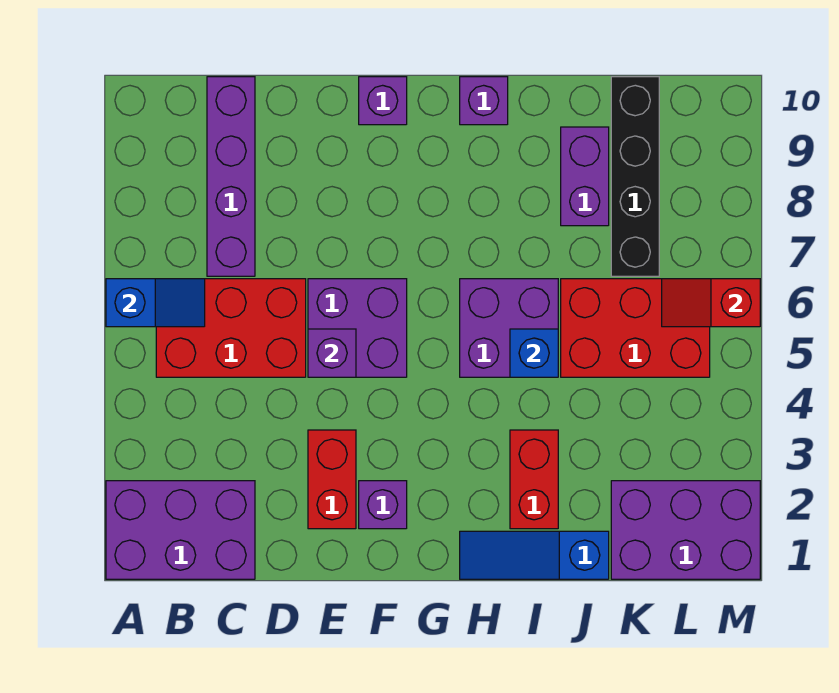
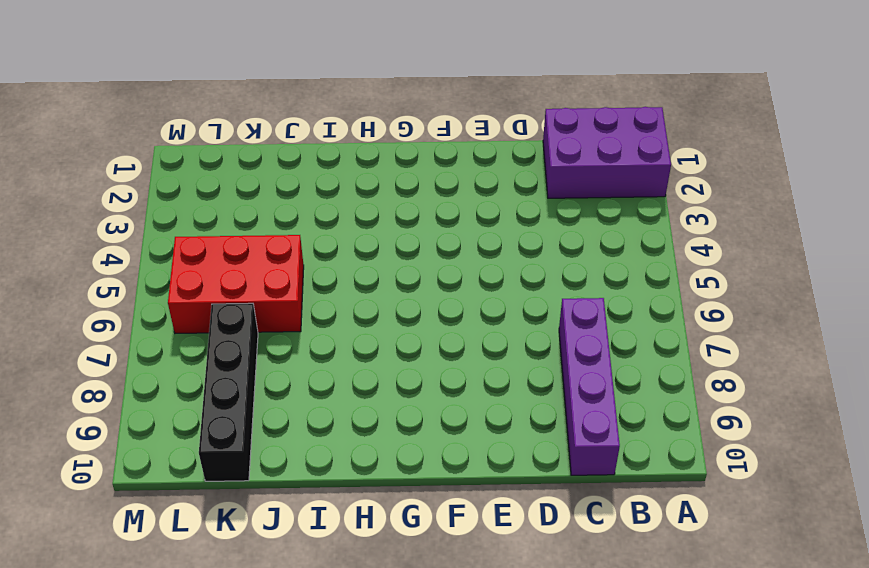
none -> red brick B5:D6 level 1
none -> red brick E2:E3 level 1
none -> purple brick E5:F6 level 1

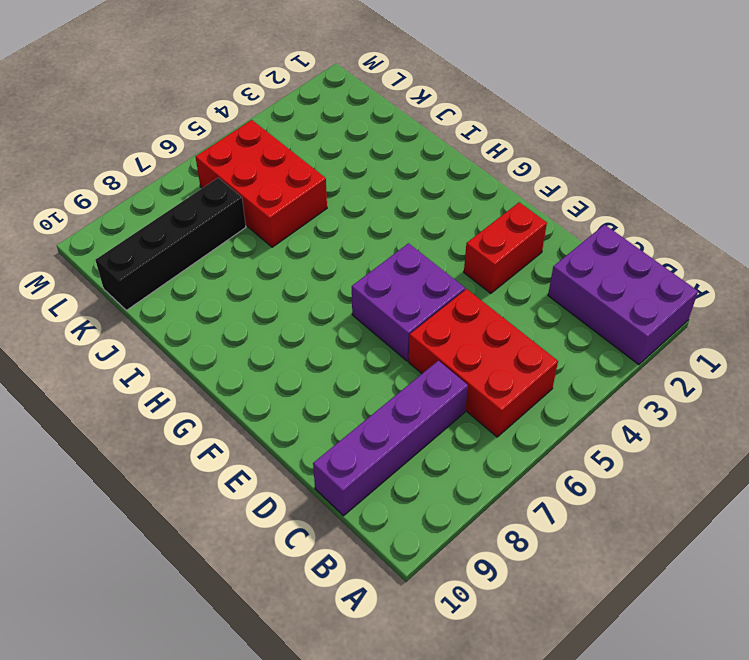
none -> purple brick F2 level 1
none -> purple brick F10 level 1
none -> blue slope H1:J1 level 1 top J

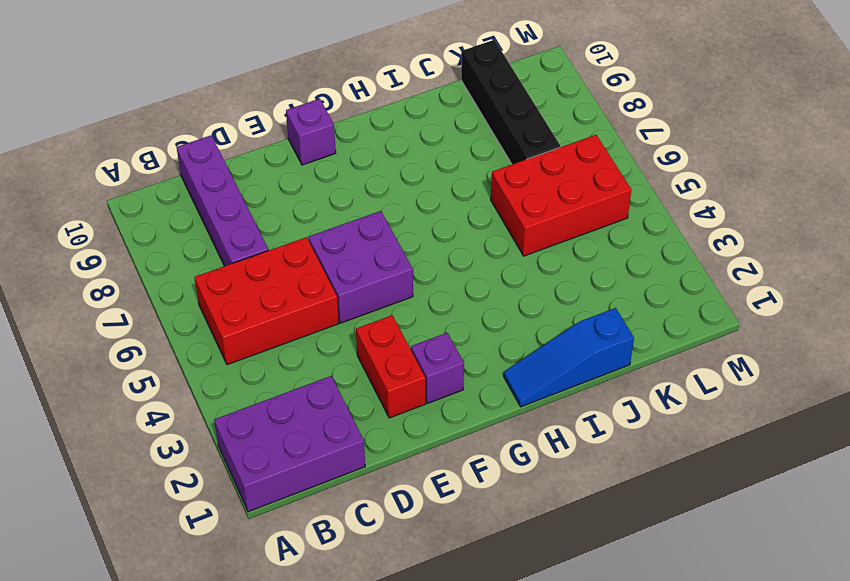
none -> purple brick H5:I6 level 1
none -> purple brick H10 level 1
none -> red brick I2:I3 level 1

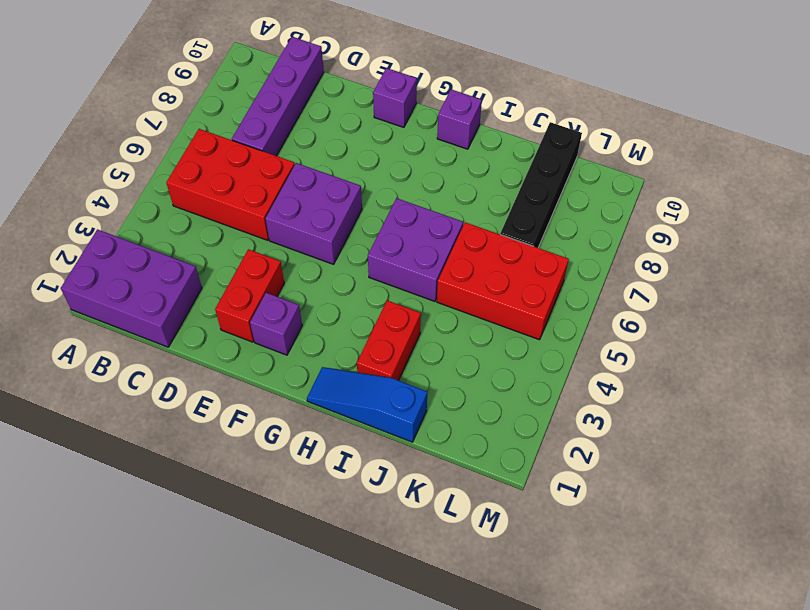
none -> purple brick J8:J9 level 1
none -> purple brick K1:M2 level 1
none -> blue slope A6:B6 level 2 top A

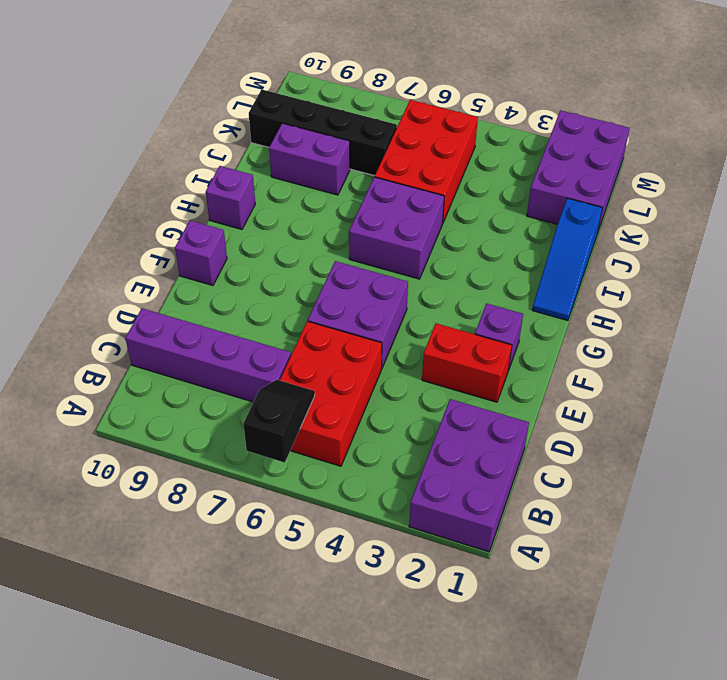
black slope A6:B6 level 2 top A -> blue slope A6:B6 level 2 top A
none -> red brick I2:I3 level 1
none -> purple brick E5 level 2
none -> blue brick I5 level 2

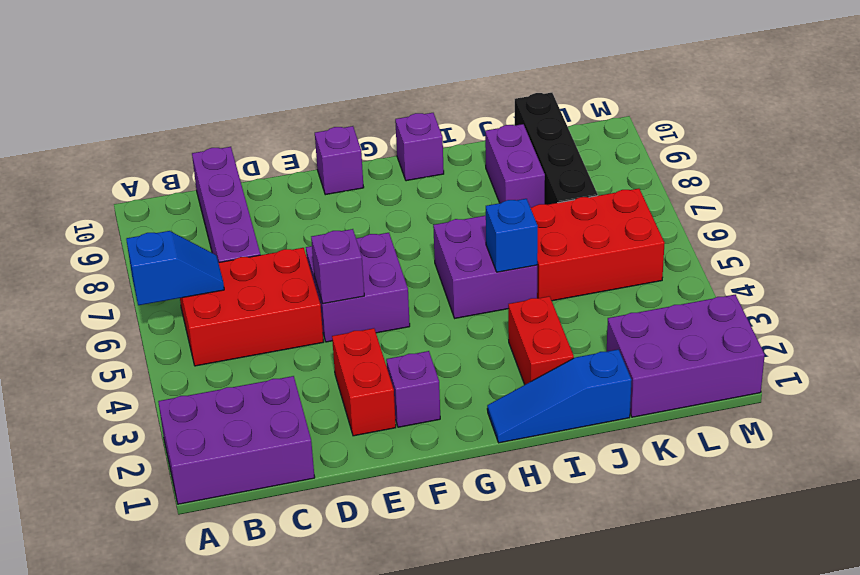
none -> red slope L6:M6 level 2 top M

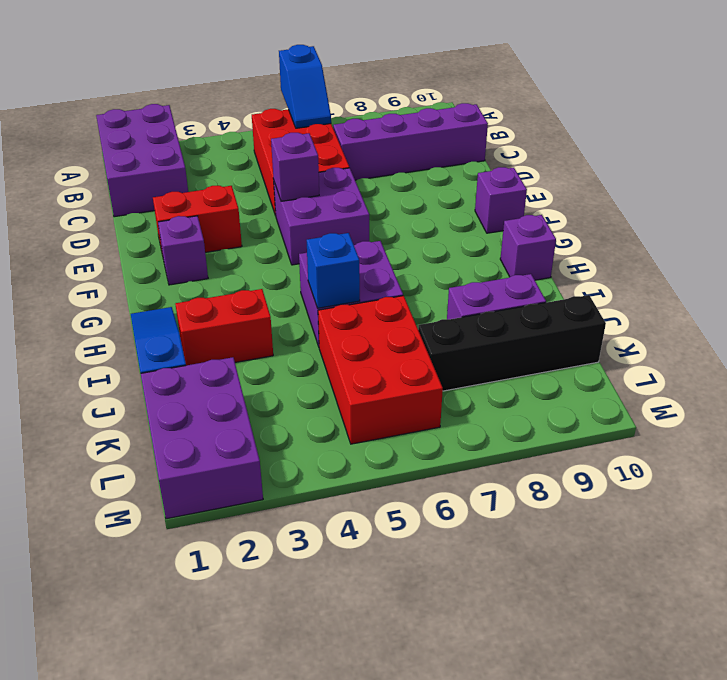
none -> red slope L6:M6 level 2 top M

